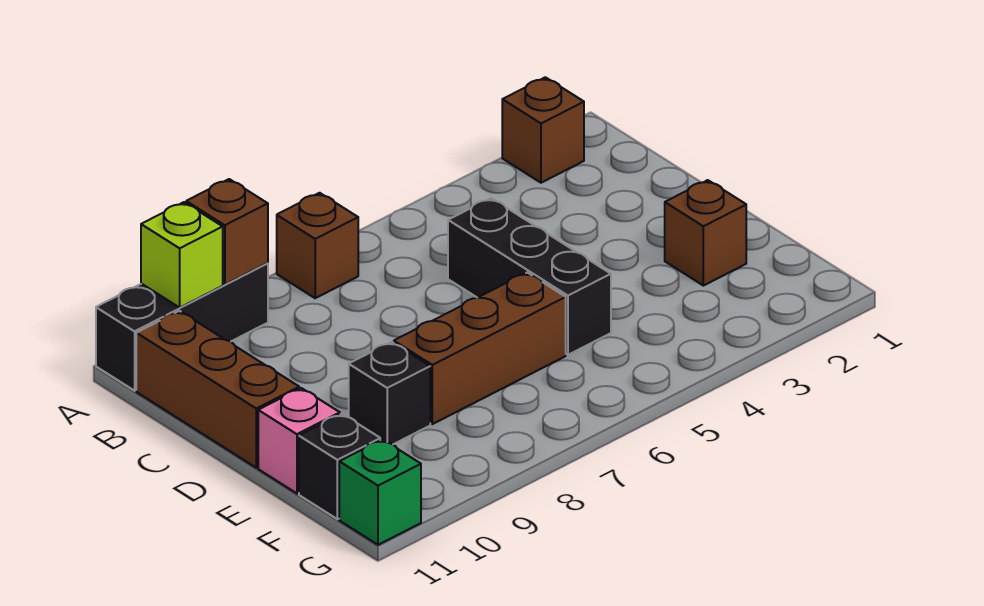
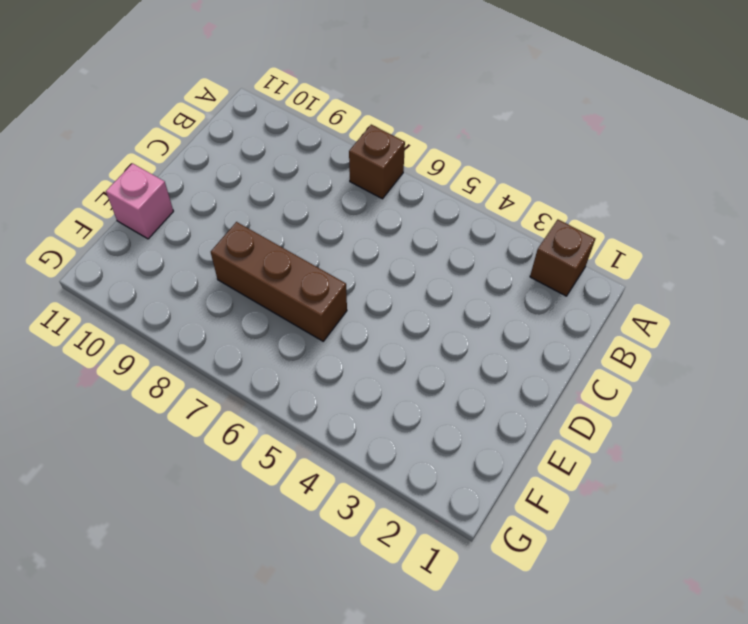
none -> black brick A9:A11 level 1
none -> brown brick B11:D11 level 1
none -> black brick C5:E5 level 1

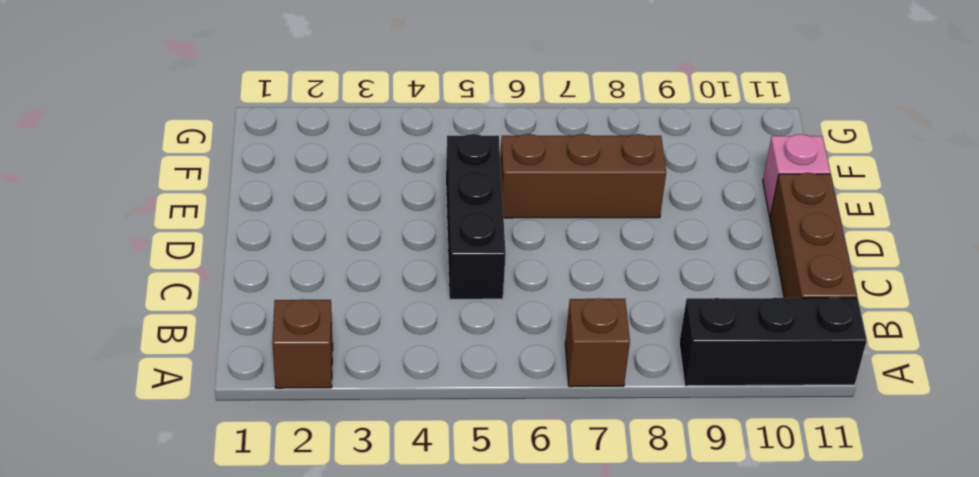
none -> brown brick E2 level 1
none -> black brick E9 level 1
none -> black brick F11 level 1

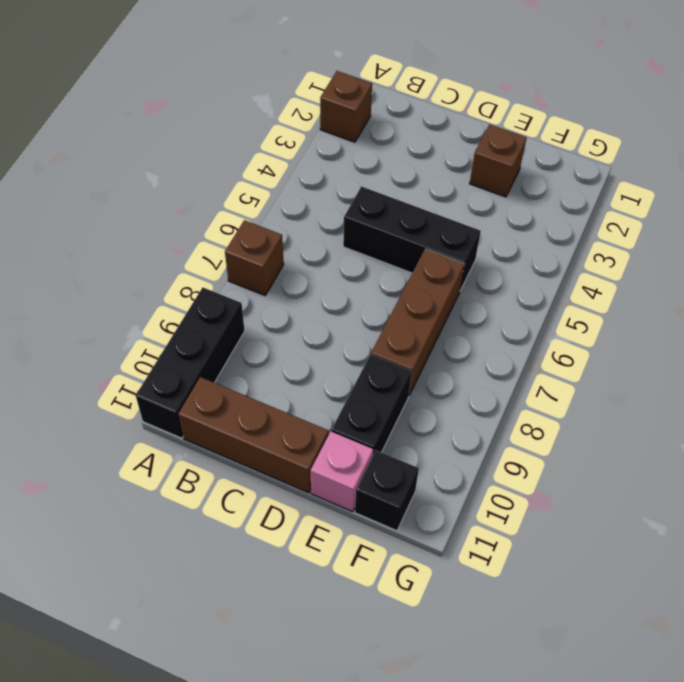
black brick E9:E10 level 1 -> black brick E9 level 1
none -> green brick G11 level 1
none -> brown brick A9 level 2
none -> lime brick A10 level 2

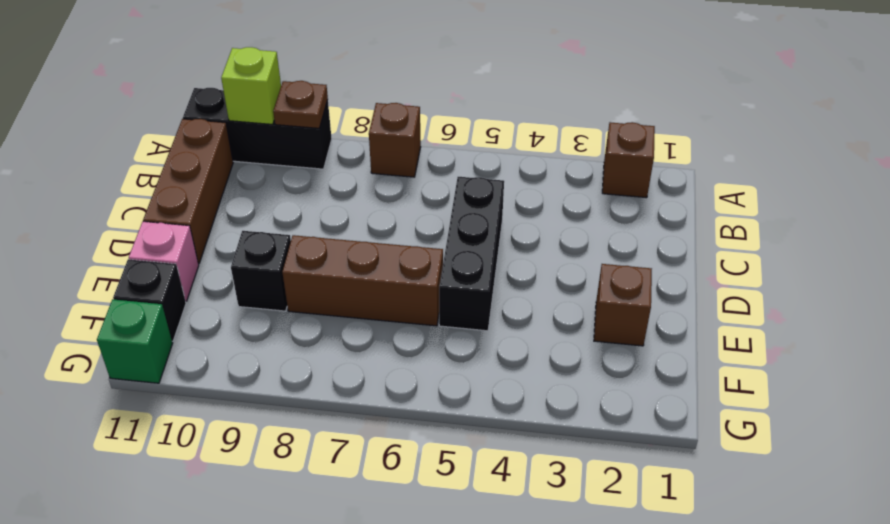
brown plate A9 level 2 -> brown brick A9 level 2

